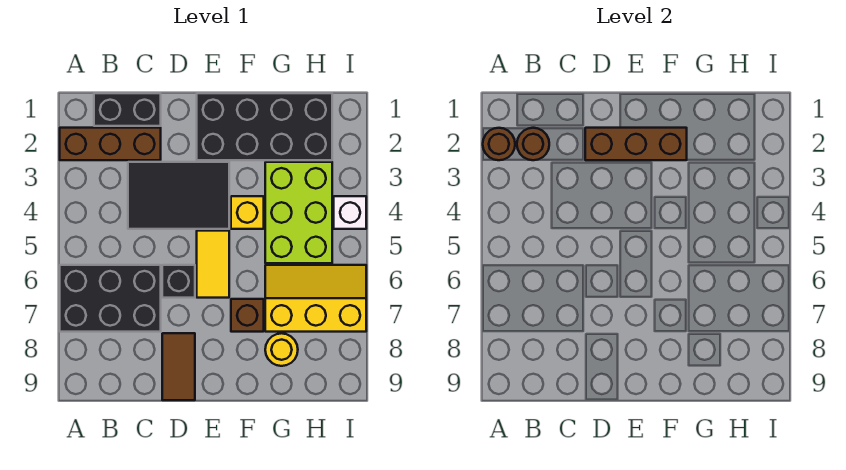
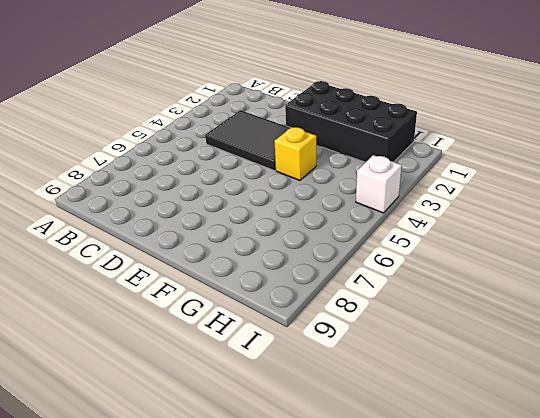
none -> brown brick A2:C2 level 1
none -> black brick A6:C7 level 1
none -> black brick B1:C1 level 1

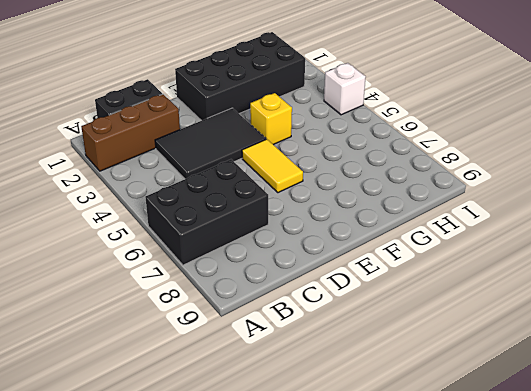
none -> black brick D6 level 1
none -> brown tile D8:D9 level 1
none -> brown brick F7 level 1

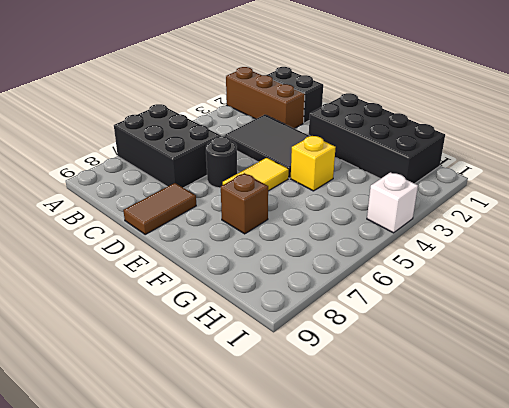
black round brick D6 level 1 -> black brick D6 level 1
none -> lime brick G3:H5 level 1
none -> yellow slope G6:I7 level 1 top 7
none -> yellow round brick G8 level 1

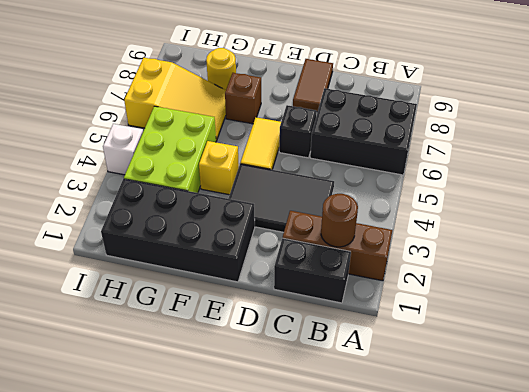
yellow slope G6:I7 level 1 top I -> yellow slope G6:I7 level 1 top 7
none -> brown round brick A2 level 2
none -> brown brick D2:F2 level 2

